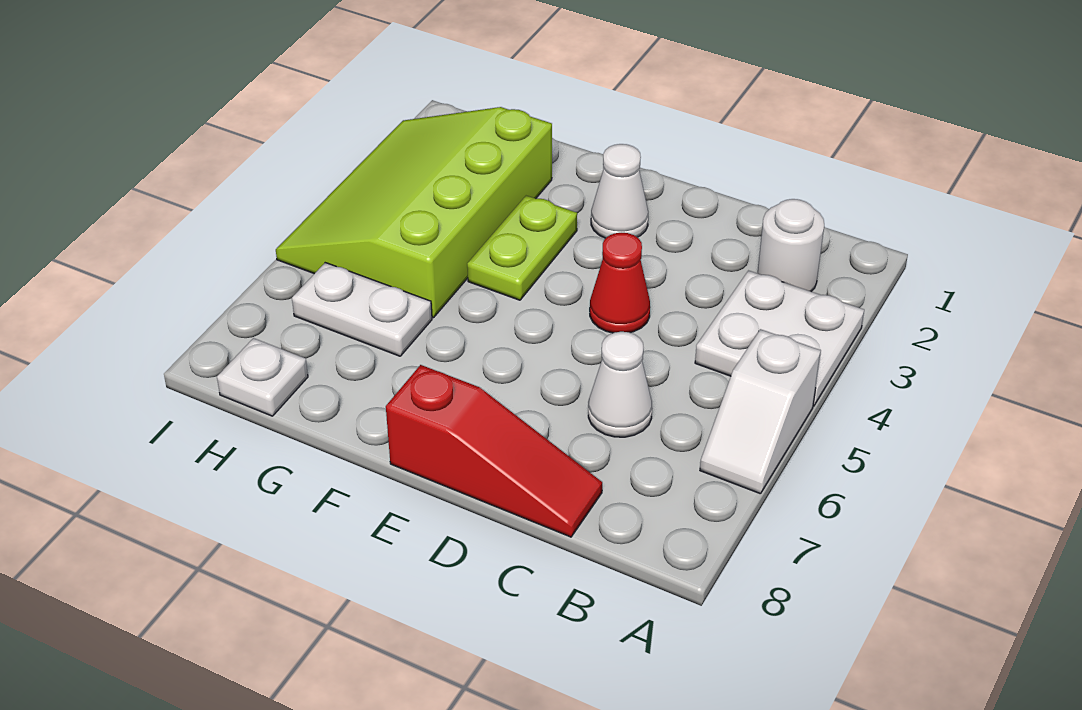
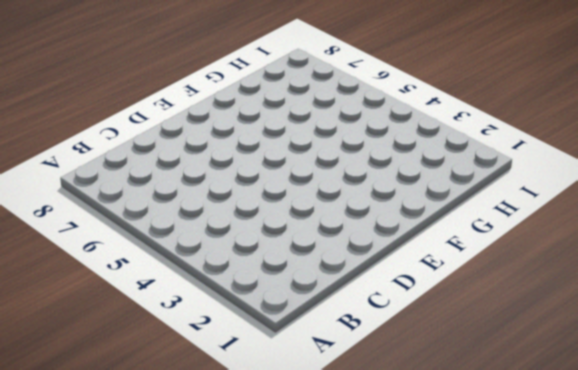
none -> white plate A3:B4 level 1
none -> white slope A5:A6 level 1 top 5

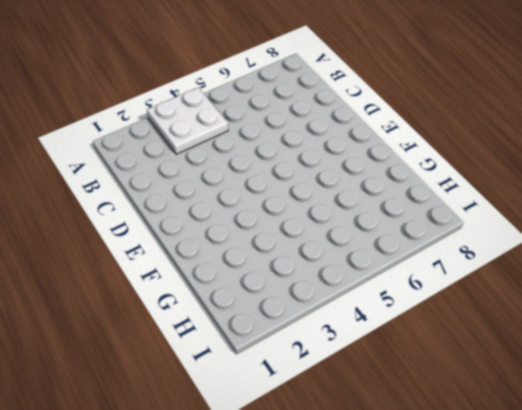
none -> white slope A5:A6 level 1 top 5
none -> white round brick B2 level 1

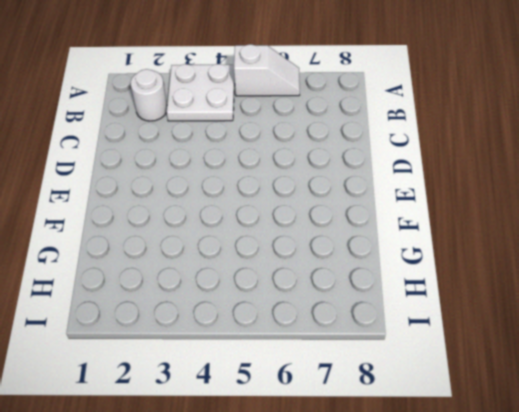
none -> white cone C6 level 1
none -> red slope C8:E8 level 1 top E

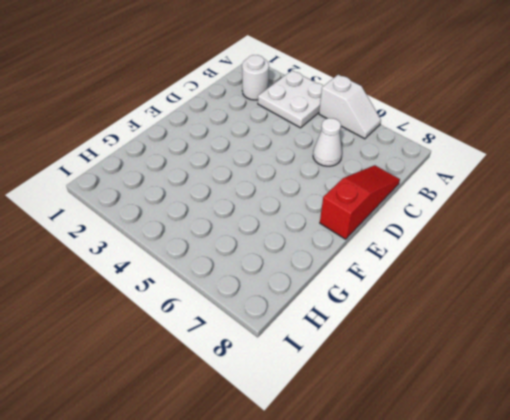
none -> red cone D4 level 1
none -> white cone E2 level 1

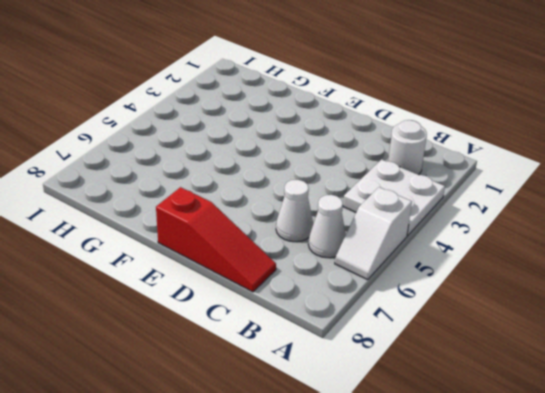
white cone B6 level 1 -> white cone E2 level 1
none -> red cone D4 level 1
none -> lime plate F3:F4 level 1

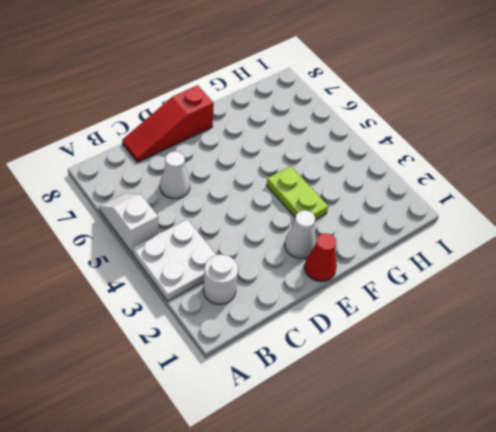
red cone E1 level 1 -> red cone D4 level 1
none -> lime slope G2:I5 level 1 top G
none -> white plate G6:H6 level 1

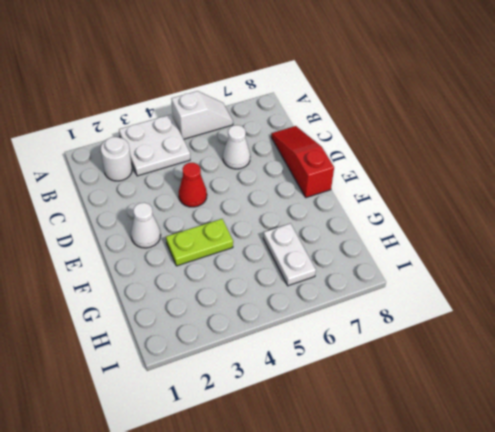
none -> lime slope G2:I5 level 1 top G
none -> white plate H8 level 1

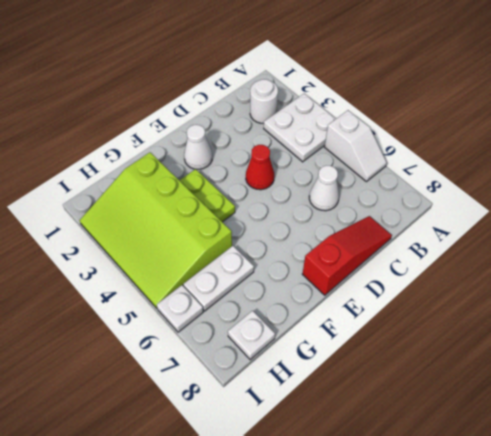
white plate I6 level 1 -> none

